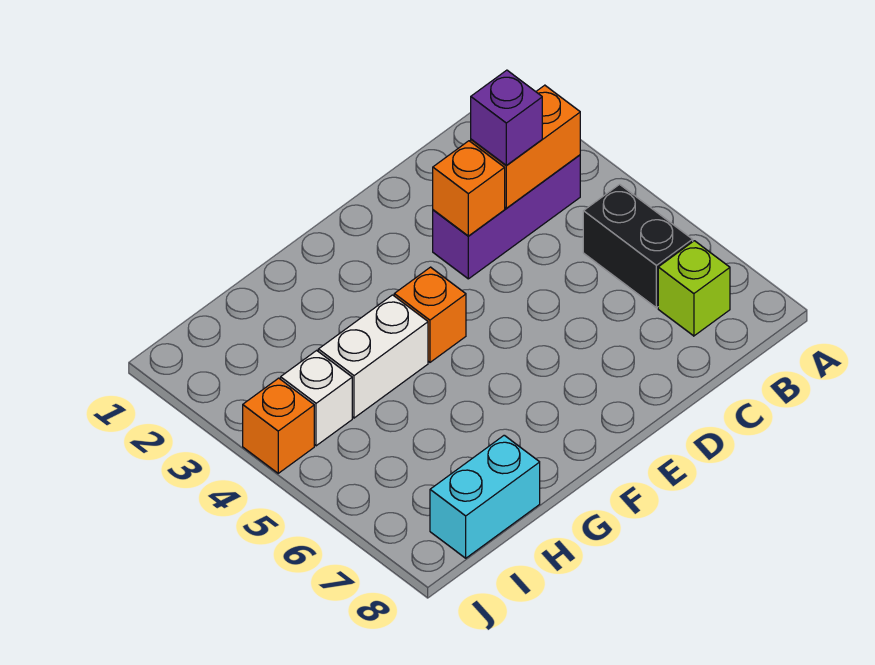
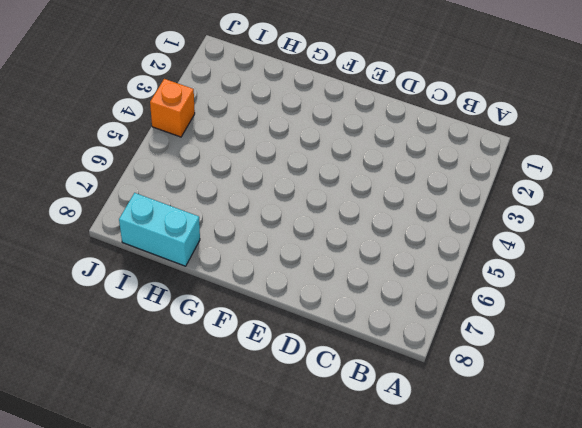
none -> purple brick B3:D3 level 1
none -> black brick B5:B6 level 1

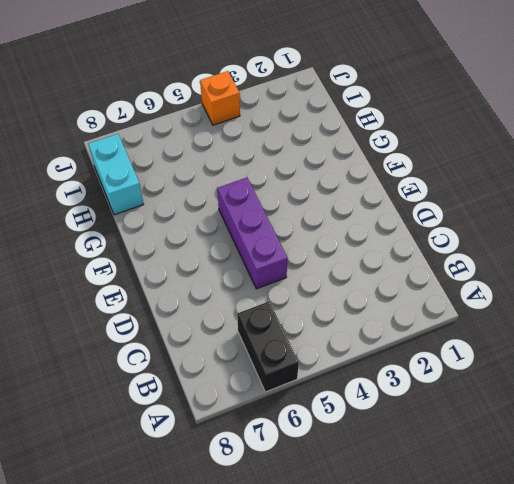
black brick A6:B6 level 1 -> black brick B5:B6 level 1
purple brick D5:F5 level 1 -> purple brick B3:D3 level 1
none -> lime brick B7 level 1
none -> orange brick F4 level 1

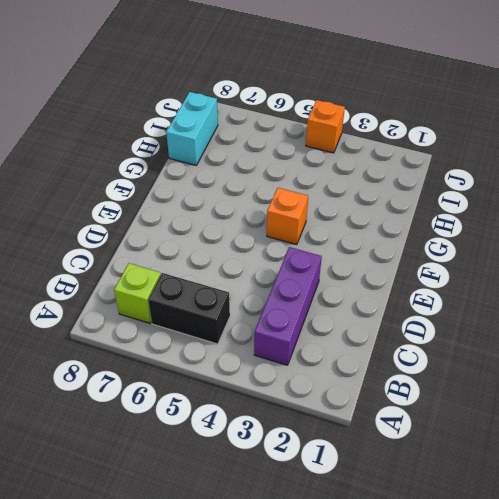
none -> white brick G4:H4 level 1
none -> white brick I4 level 1

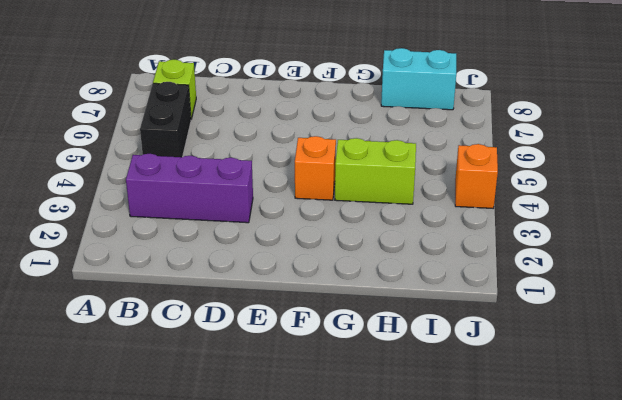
lime brick G4:H4 level 1 -> white brick G4:H4 level 1
none -> white brick I4 level 1
none -> orange brick B3:C3 level 2

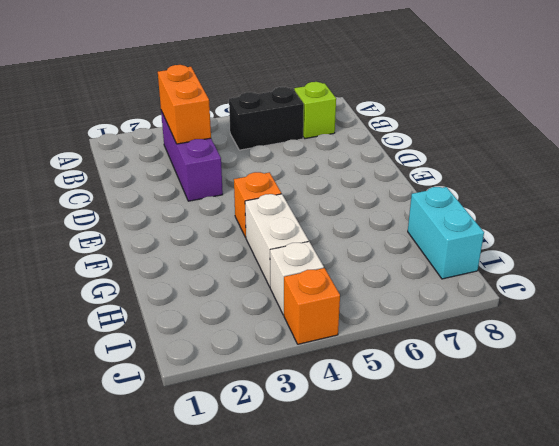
none -> orange brick D3 level 2
none -> purple brick C3 level 3

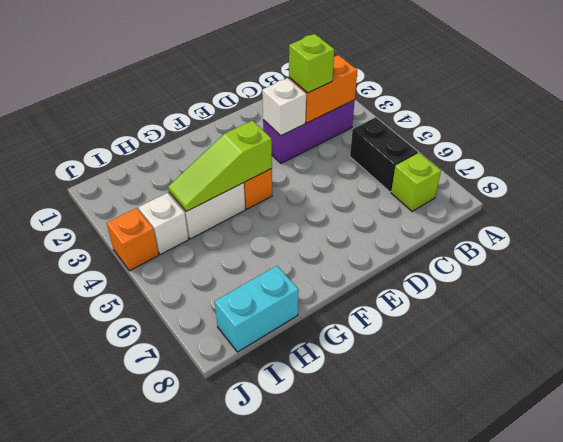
lime brick C3 level 3 -> purple brick C3 level 3
white brick D3 level 2 -> orange brick D3 level 2
lime slope F4:H4 level 2 top F -> none

